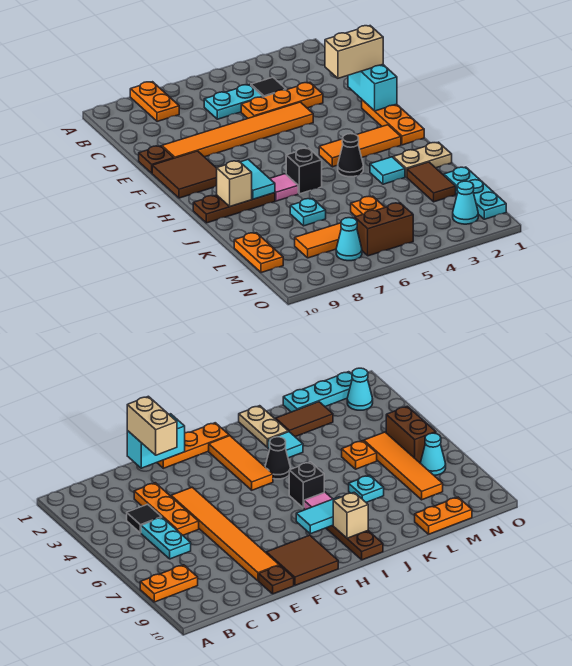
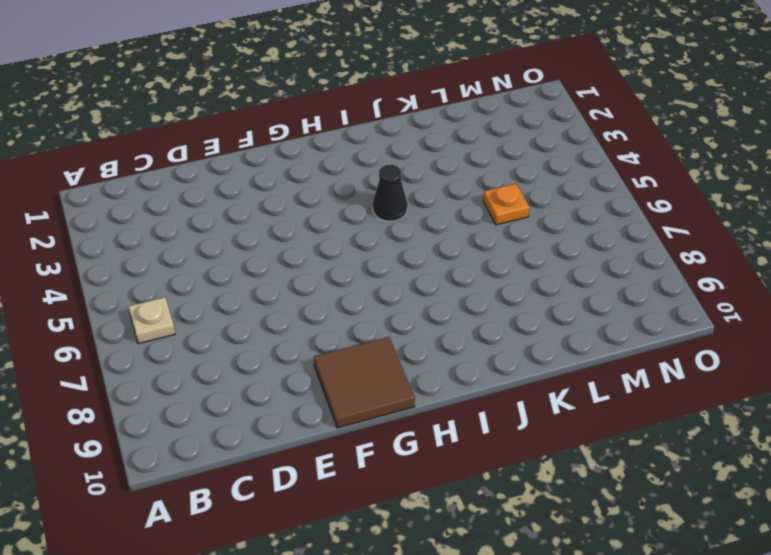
tan plate B6 level 1 -> none
none -> orange plate A8:B8 level 1
none -> black tile C4 level 1
none -> cyan plate C5:C6 level 1

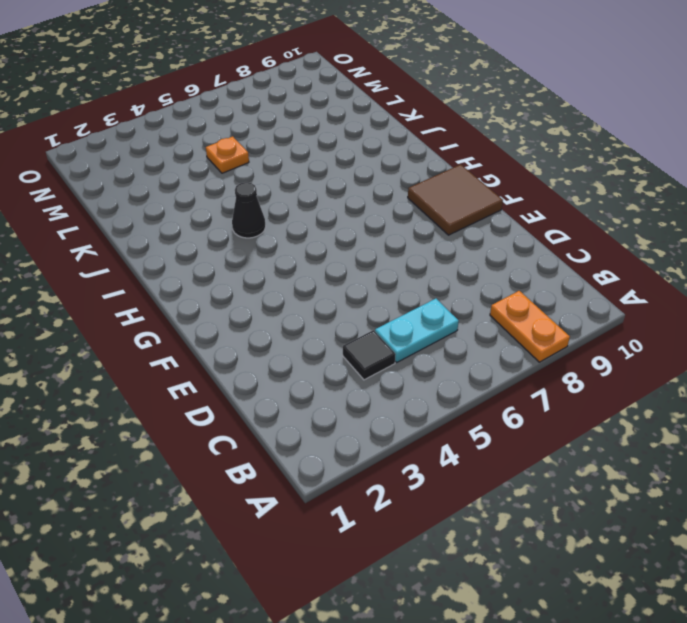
none -> orange plate D3:D5 level 1
none -> orange tile E4:E9 level 1
none -> brown plate E10 level 1

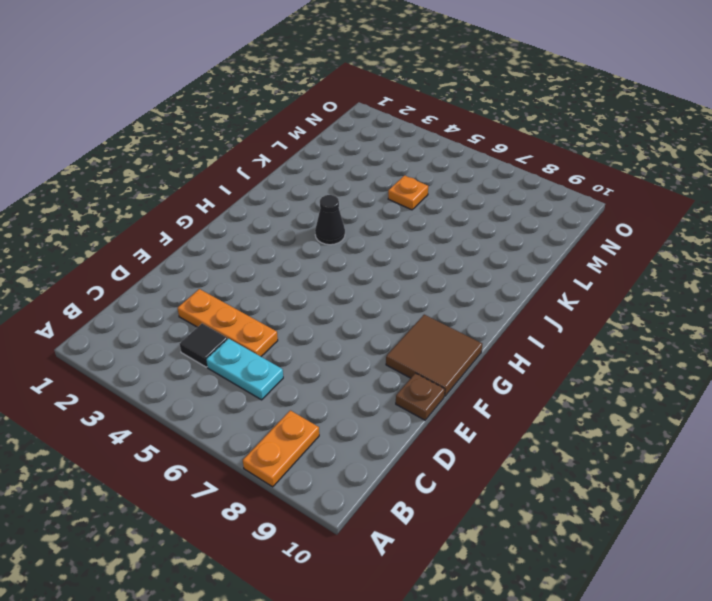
none -> orange tile E4:E9 level 1
none -> orange plate F1:H1 level 1
none -> orange tile H2:H4 level 1

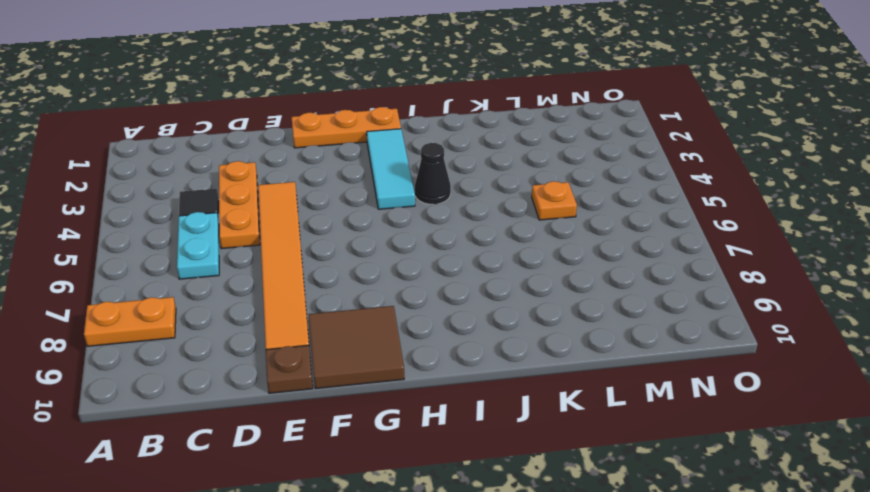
cyan tile H2:H4 level 1 -> orange tile H2:H4 level 1
none -> black brick I6 level 1
none -> pink tile I7 level 1
none -> brown plate I8:I10 level 1

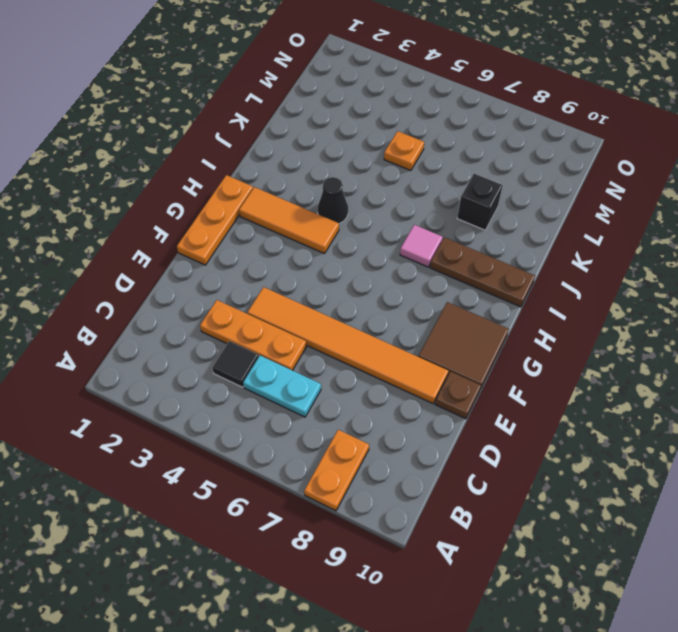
black brick K8 level 1 -> black brick I6 level 1
none -> tan plate J1:J2 level 1
none -> cyan tile J3 level 1
none -> brown tile K2:L2 level 1

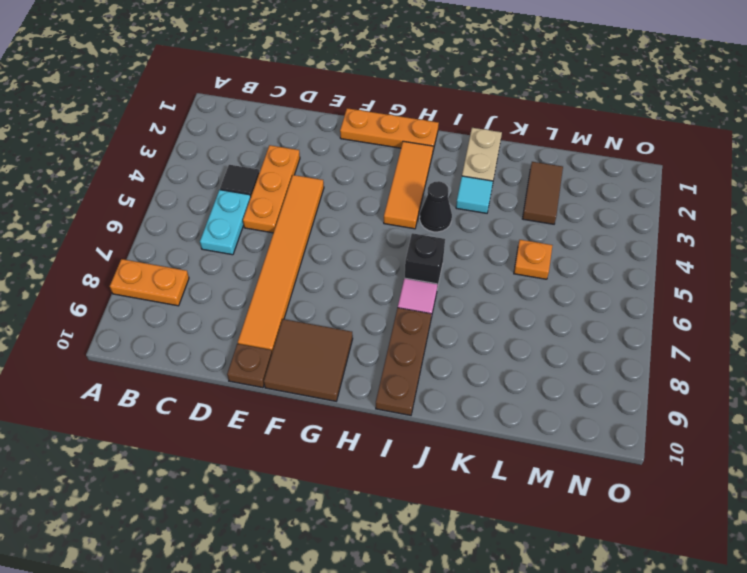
brown tile L2:L3 level 1 -> brown tile K2:L2 level 1
none -> cyan plate K7 level 1
none -> cyan plate L1:N1 level 1
none -> orange plate L10:M10 level 1

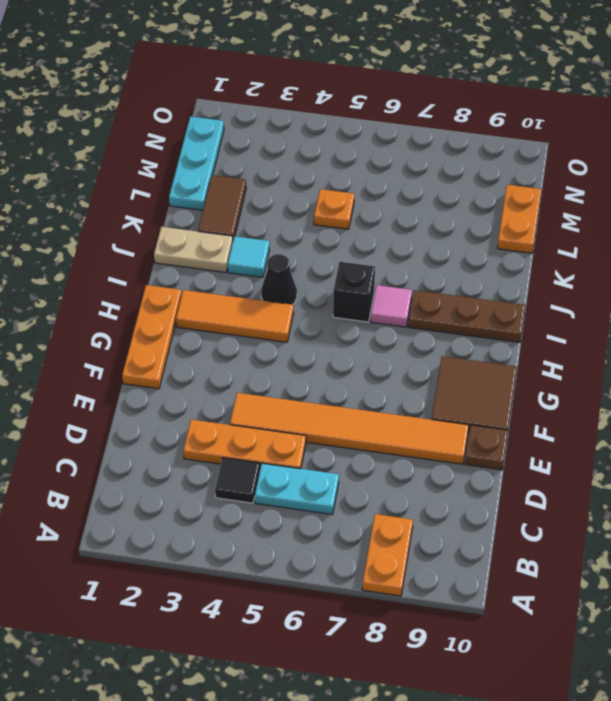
none -> cyan plate K7 level 1
none -> orange tile M5:M8 level 1
none -> cyan cone N2 level 1

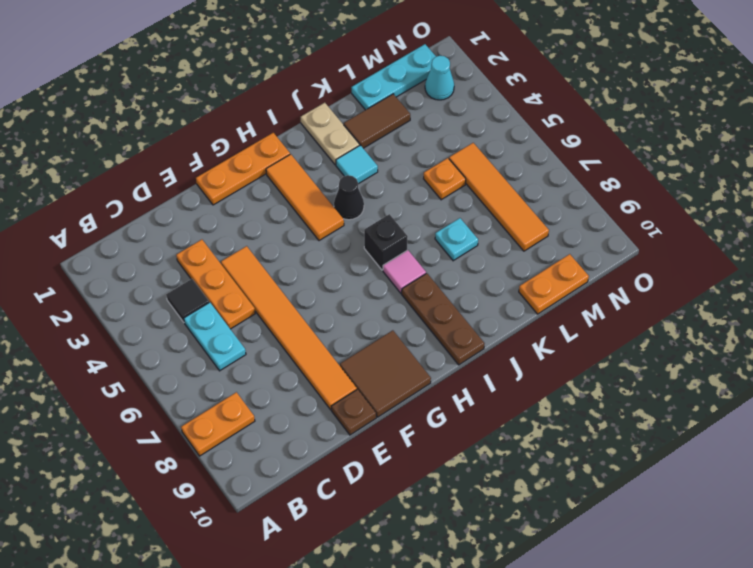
none -> brown brick N5:N6 level 1
none -> cyan cone N7 level 1
none -> cyan brick E1:F1 level 2

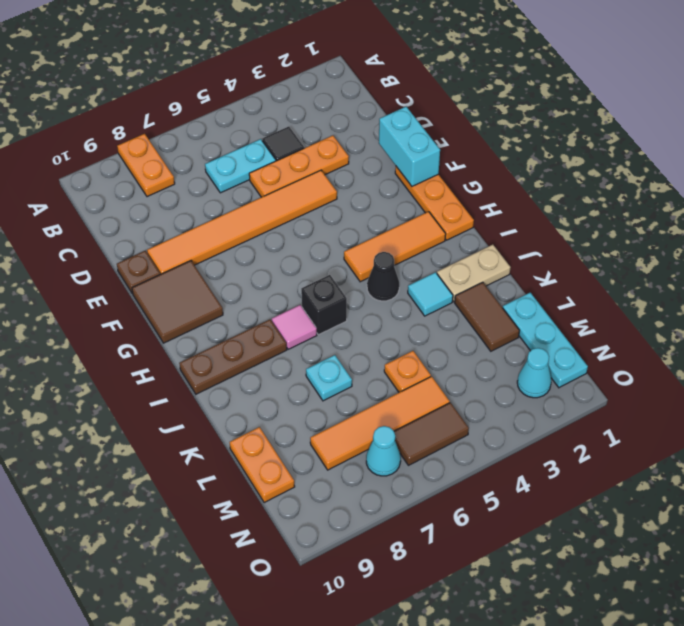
brown tile N5:N6 level 1 -> brown brick N5:N6 level 1
none -> cyan tile H8:I8 level 2
none -> tan brick I9 level 2
none -> tan brick E1:E2 level 3

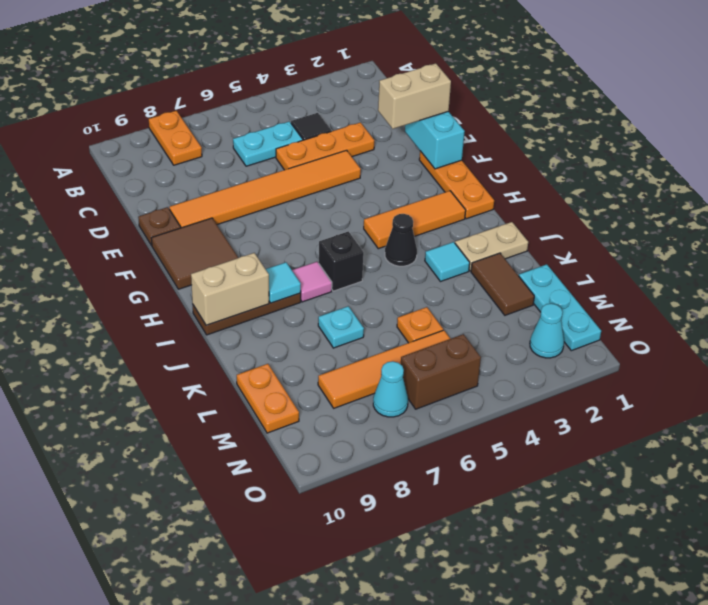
cyan tile I8 level 2 -> cyan tile H8:I8 level 2
tan brick I9:I10 level 2 -> tan brick I9 level 2

